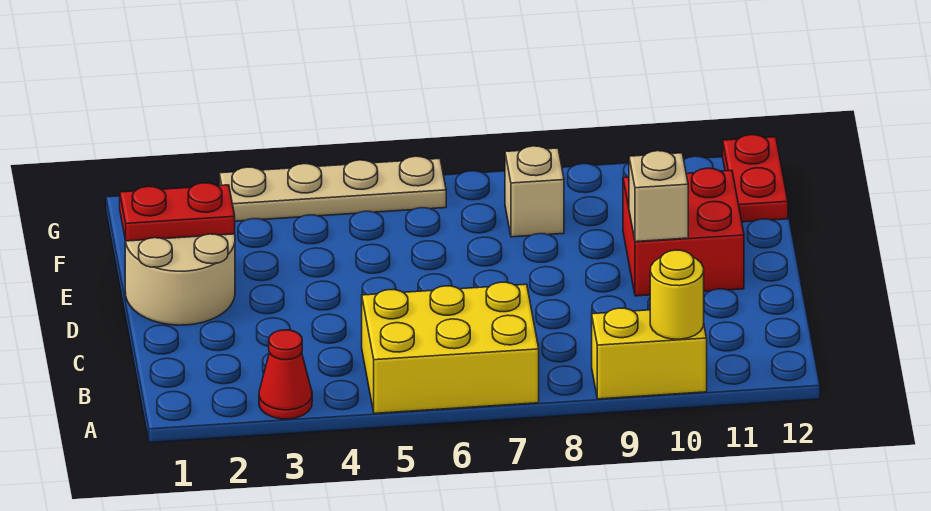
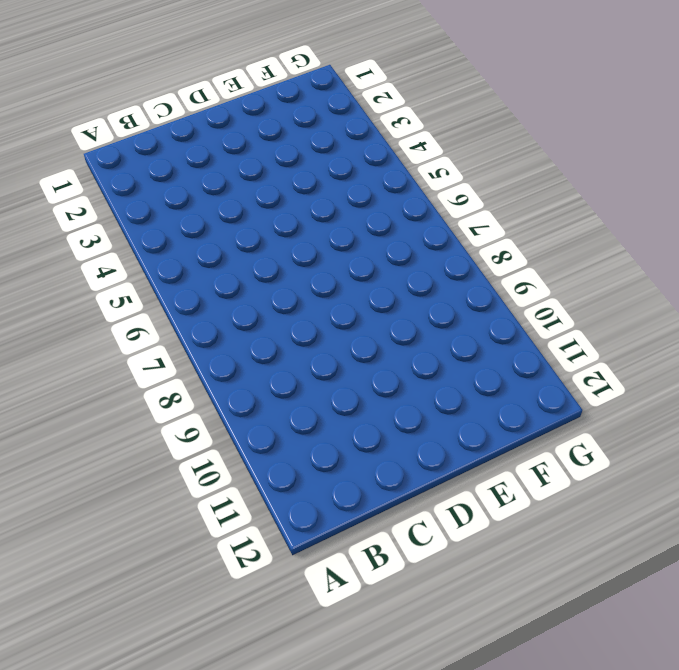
none -> red cone A3 level 1
none -> yellow brick A5:B7 level 1

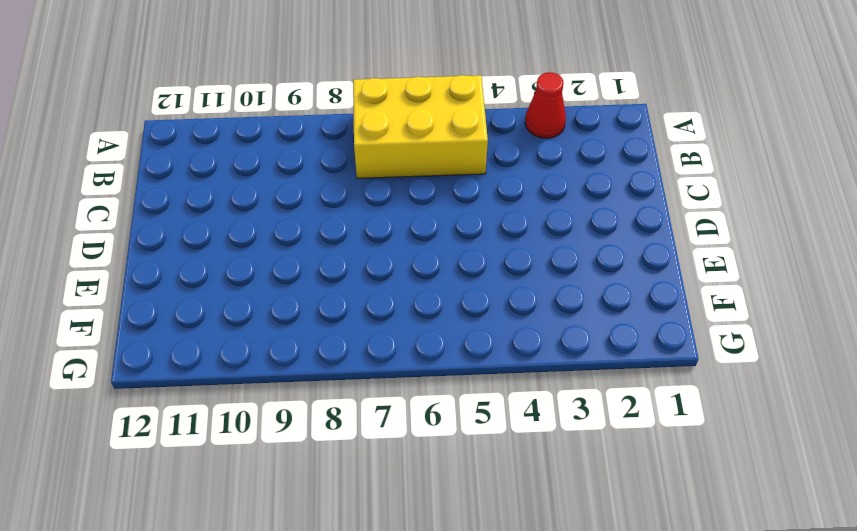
none -> yellow brick A9:A10 level 1
none -> tan round brick D1:E2 level 1

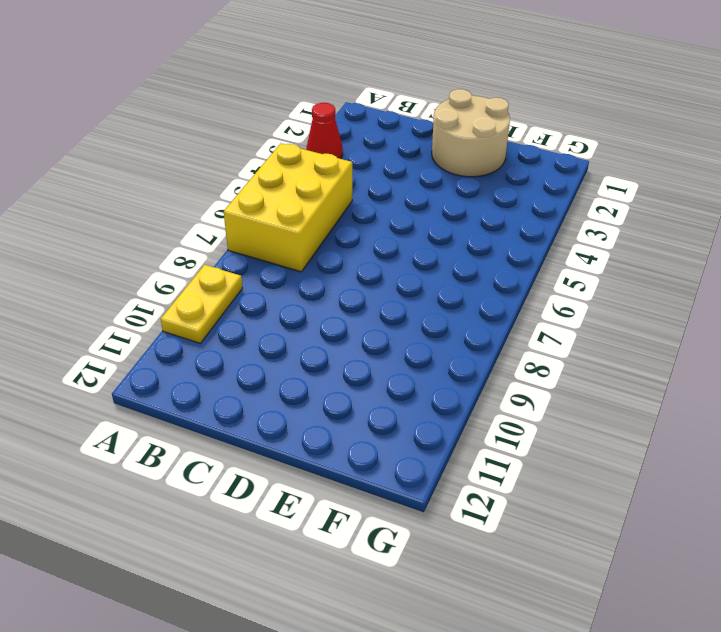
yellow plate A9:A10 level 1 -> yellow brick A9:A10 level 1
none -> red brick D10:E11 level 1
none -> tan brick F8 level 1

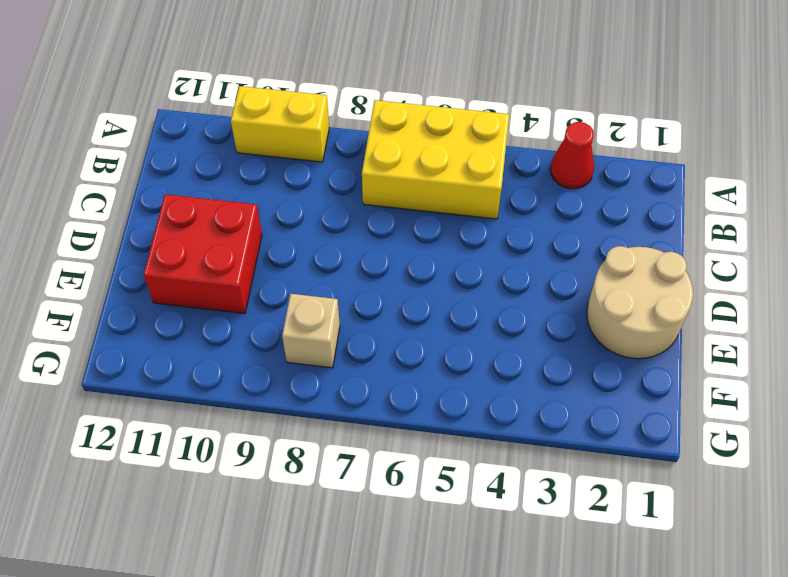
none -> red plate F12:G12 level 1
none -> tan plate G3:G6 level 1

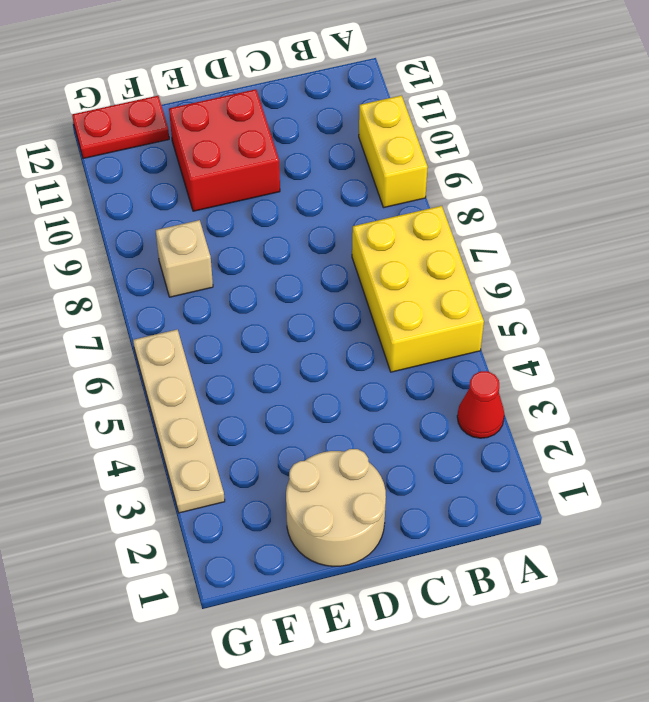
none -> yellow round brick A10 level 2
none -> tan brick D10 level 2

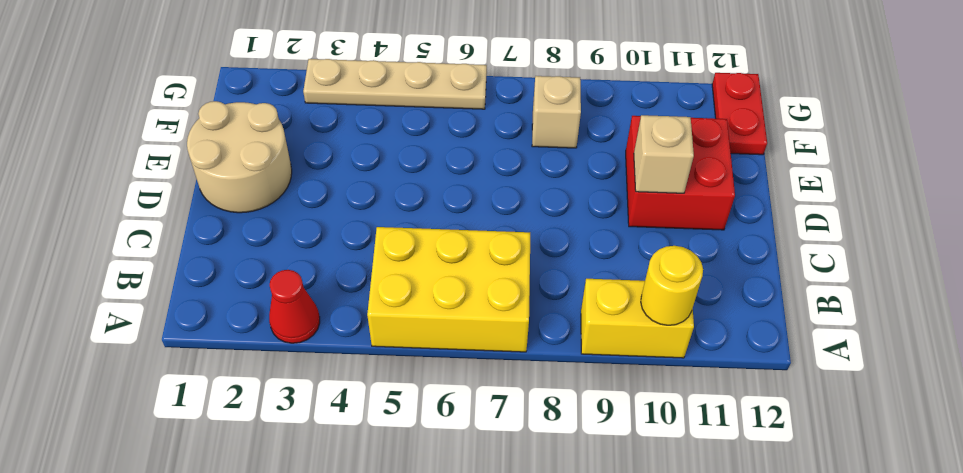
none -> red plate E1:E2 level 2

